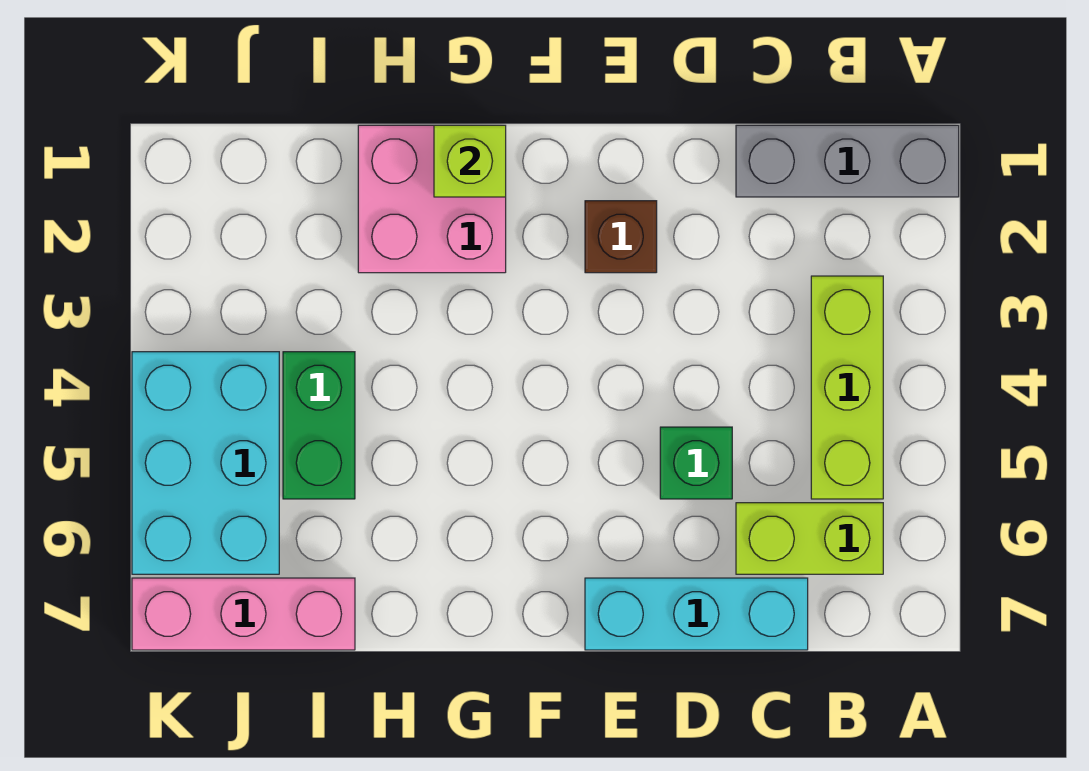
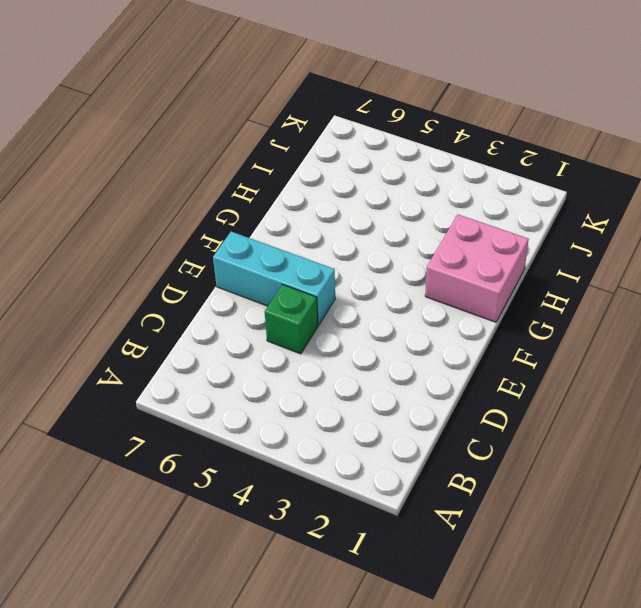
cyan brick E5:E7 level 1 -> cyan brick C7:E7 level 1
none -> grey brick A1:C1 level 1
none -> lime brick B3:B5 level 1

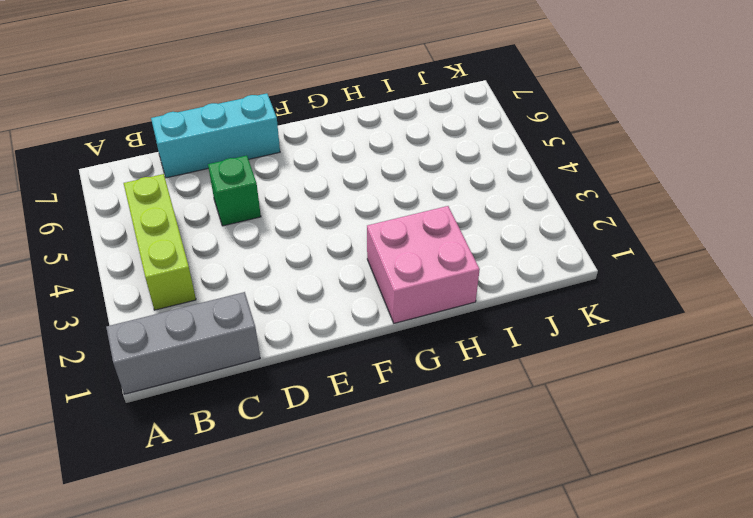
none -> lime brick B6:C6 level 1
none -> brown brick E2 level 1

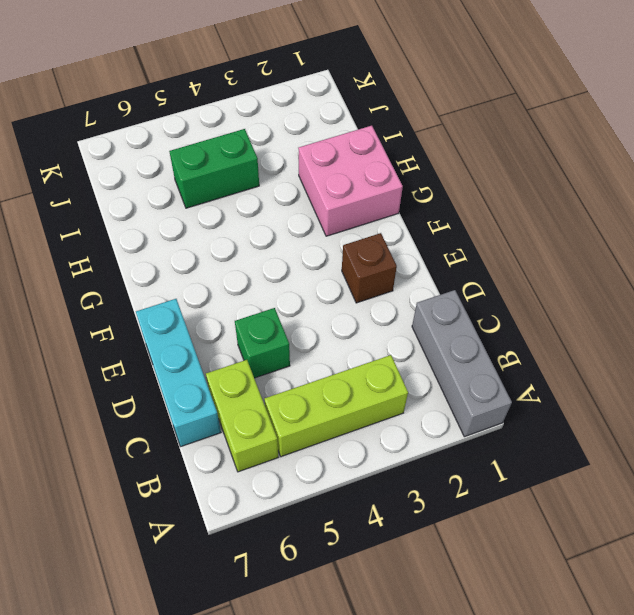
none -> pink brick I7:K7 level 1
none -> cyan brick J4:K6 level 1

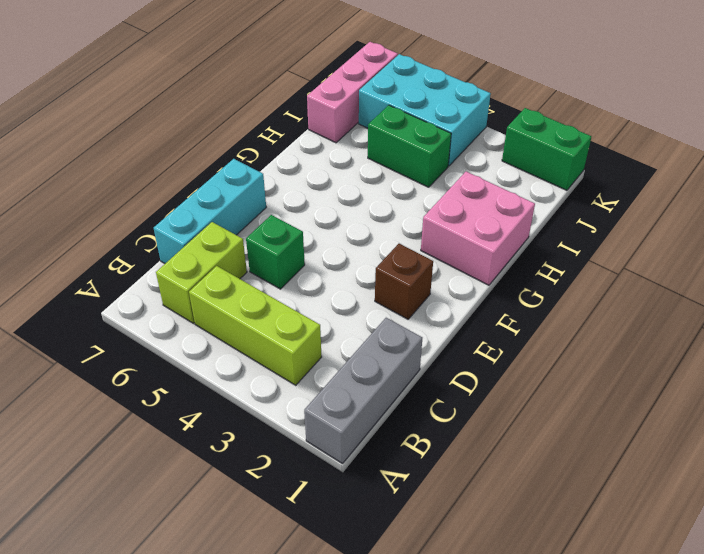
green brick K1:K2 level 1 -> none
none -> lime brick G1 level 2

